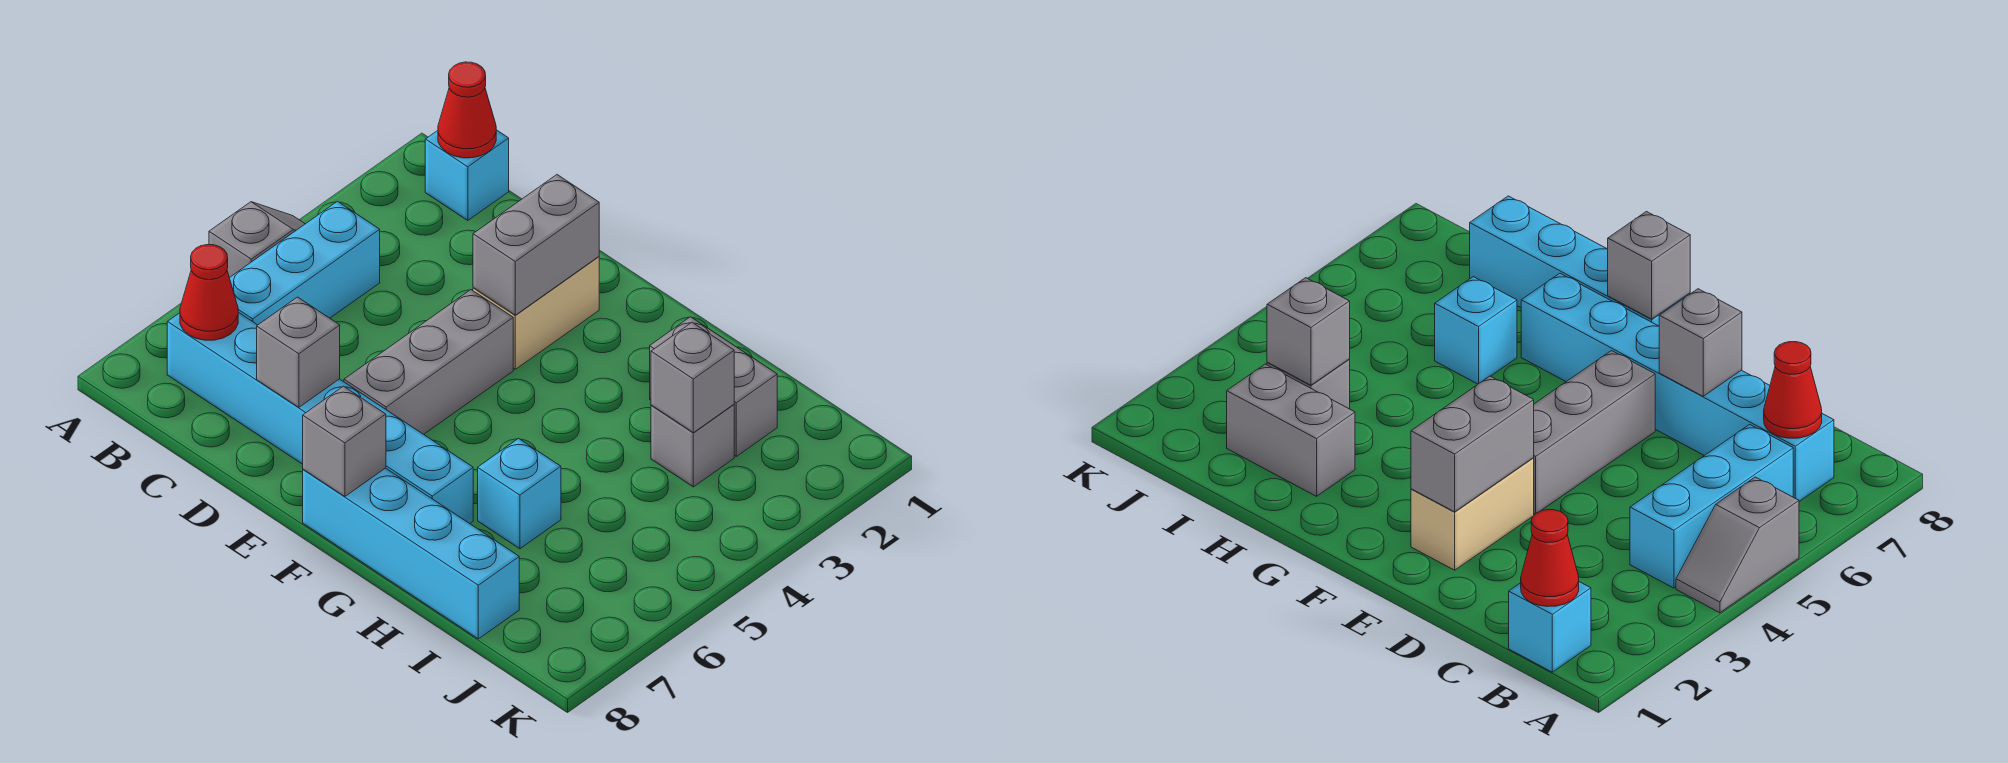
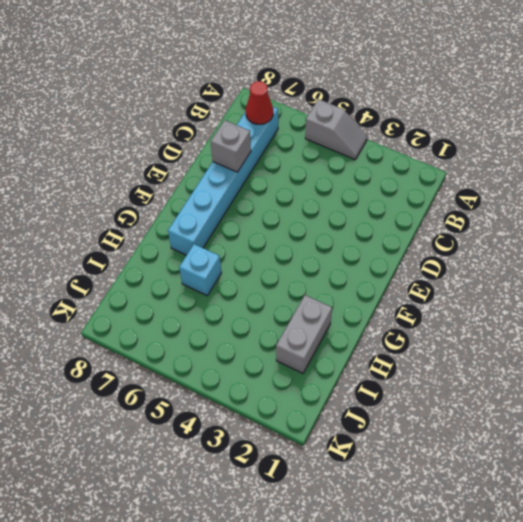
none -> cyan brick B1 level 1
none -> cyan brick B4:B6 level 1
none -> tan brick E2:E3 level 1

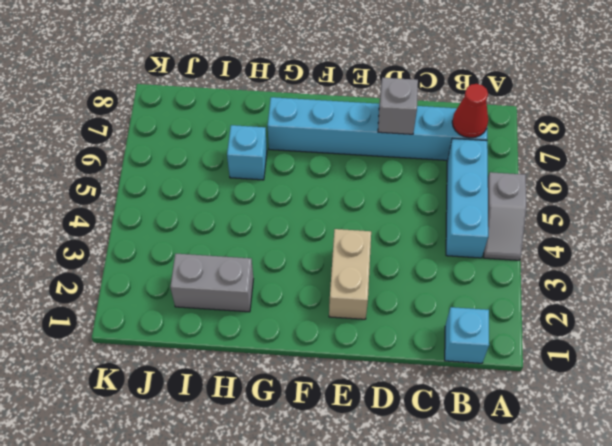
none -> grey brick E4:E6 level 1
none -> cyan brick F8:I8 level 1
none -> grey brick I3 level 1

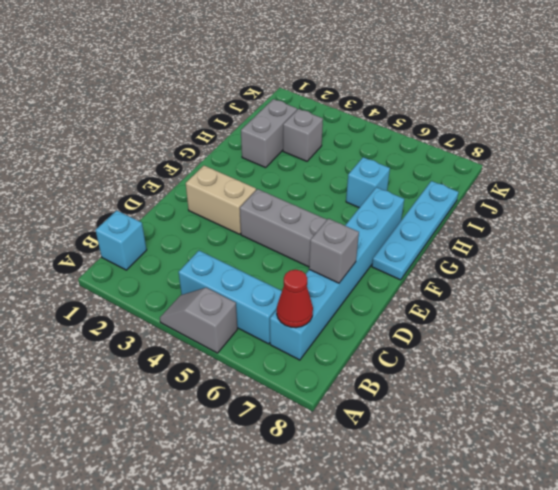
cyan plate F8:I8 level 1 -> cyan brick F8:I8 level 1
none -> red cone B1 level 2
none -> grey brick E2:E3 level 2
none -> grey brick F8 level 2

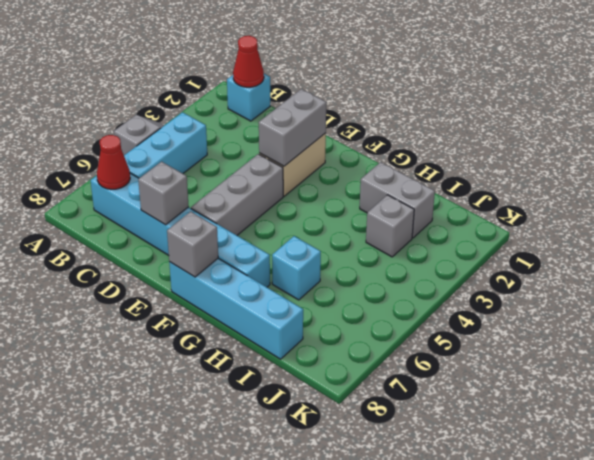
none -> grey brick I3 level 2

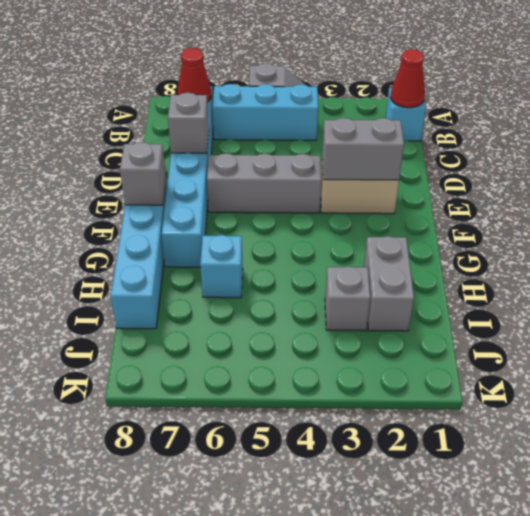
none -> grey brick I3 level 2

